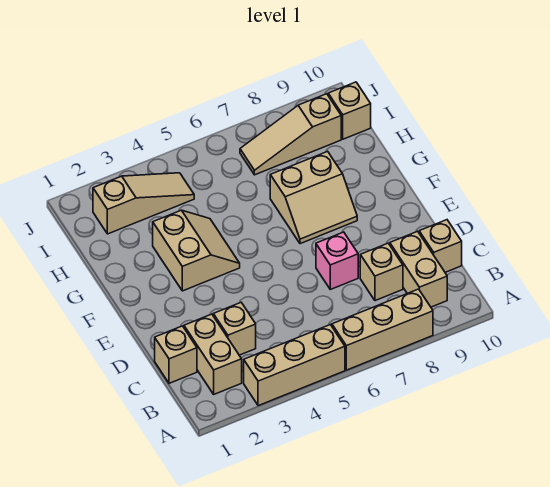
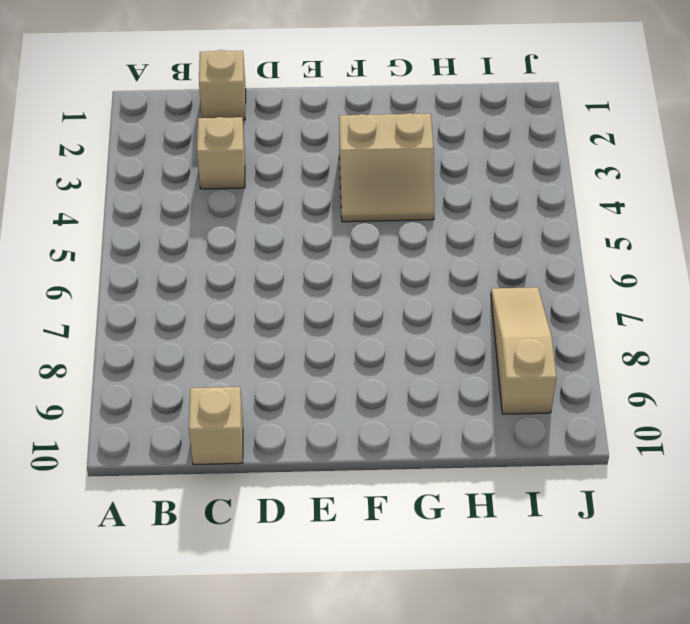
none -> tan brick A3:A5 level 1
none -> tan brick A6:A8 level 1
none -> tan brick B2:C2 level 1

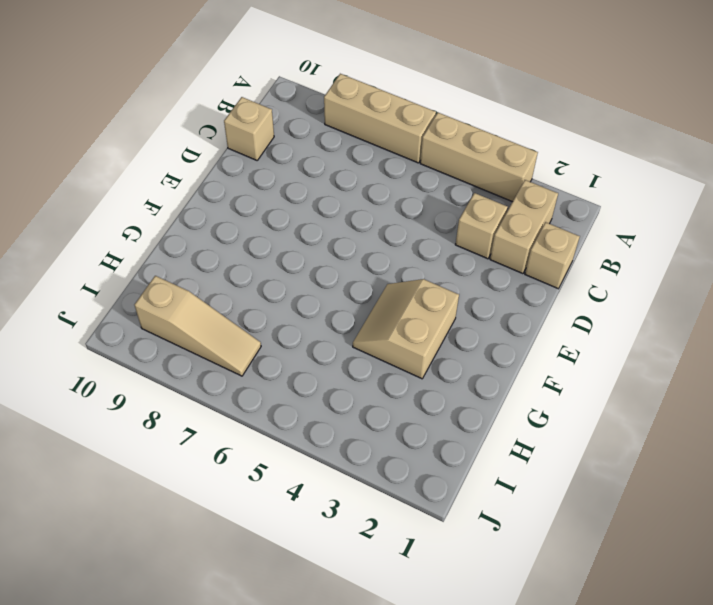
none -> tan brick B9:C9 level 1
none -> tan brick C8 level 1
none -> pink brick D7 level 1

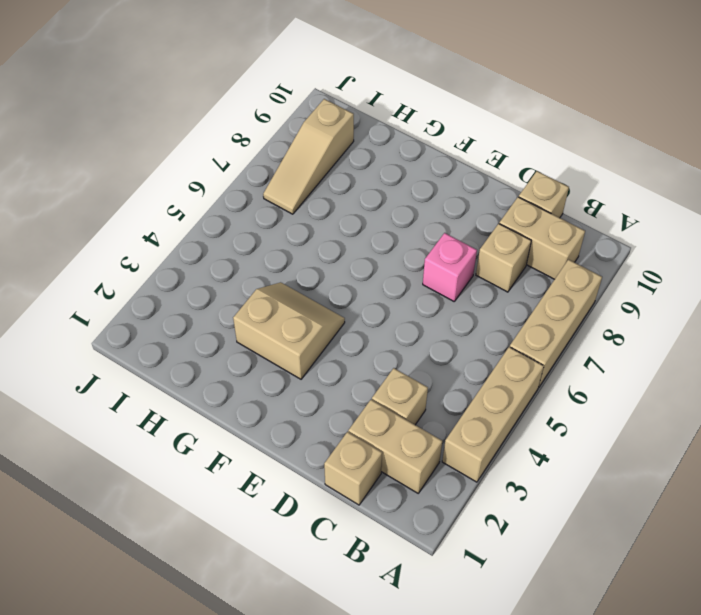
none -> tan slope F7:G8 level 1 top G
none -> tan slope I2:I4 level 1 top 2
none -> tan brick I10 level 1

